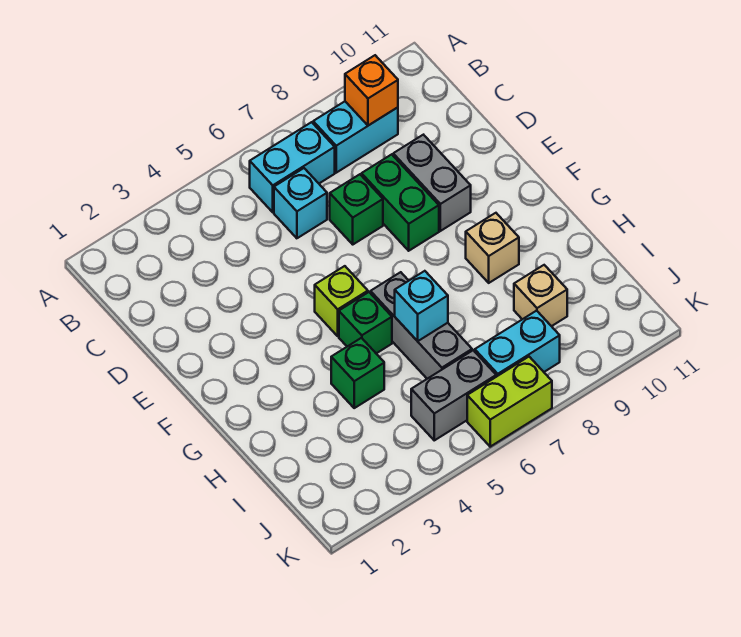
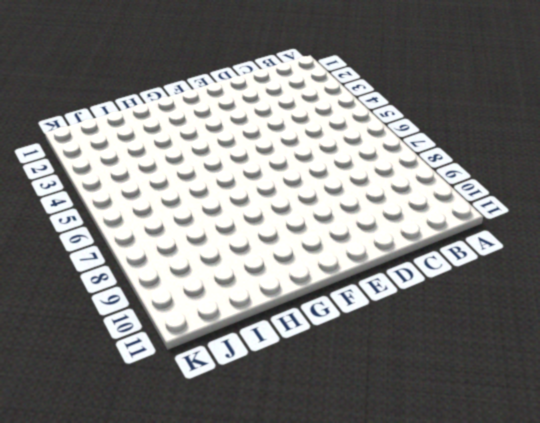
none -> cyan brick B6:B7 level 1
none -> cyan brick B8:B9 level 1
none -> cyan brick C6 level 1

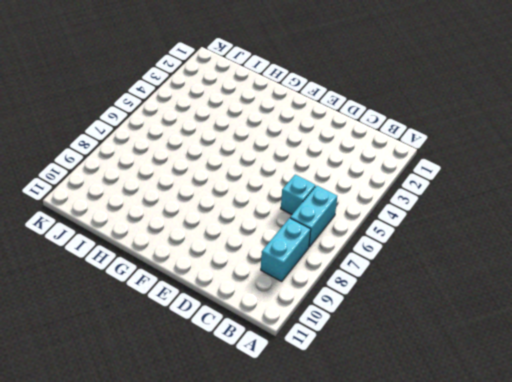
none -> green brick D7 level 1
none -> green brick D8:E8 level 1
none -> grey brick D9:E9 level 1

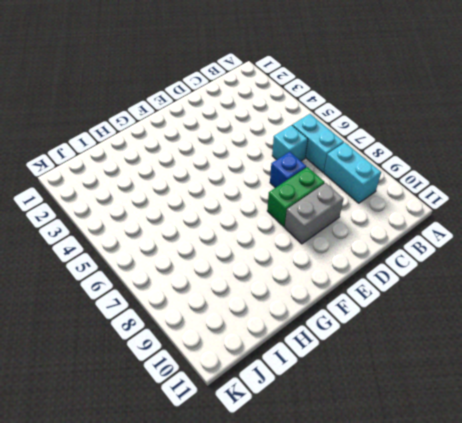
blue brick D7 level 1 -> green brick D7 level 1
none -> lime brick F5 level 1
none -> green brick G5 level 1
none -> grey brick G6:I6 level 1

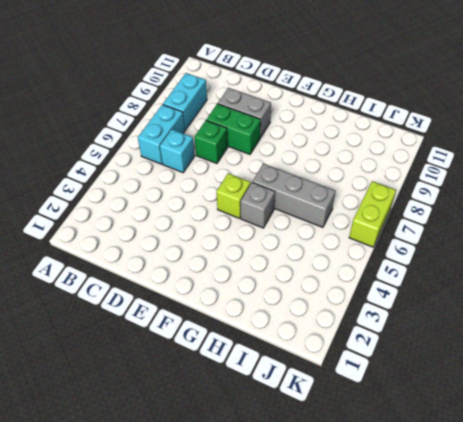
grey brick G5 level 1 -> green brick G5 level 1
none -> tan brick G9 level 1
none -> green brick H4 level 1
none -> tan brick I9 level 1

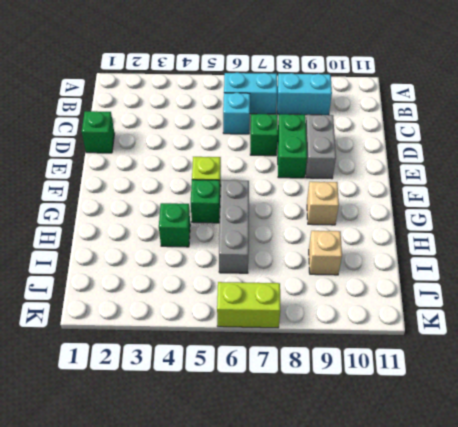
green brick D1 level 1 -> none
none -> grey brick J5:J6 level 1
none -> cyan brick J7:J8 level 1
none -> orange brick B9 level 2

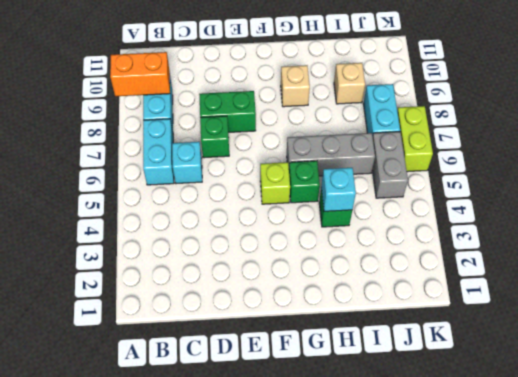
orange brick A9:B9 level 2 -> orange brick B9 level 2
cyan brick H4 level 2 -> cyan brick H6 level 2
none -> grey brick D9:E9 level 1

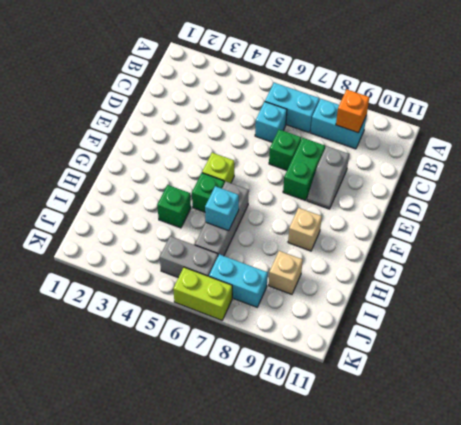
grey slope D9:E9 level 1 top D -> grey brick D9:E9 level 1

